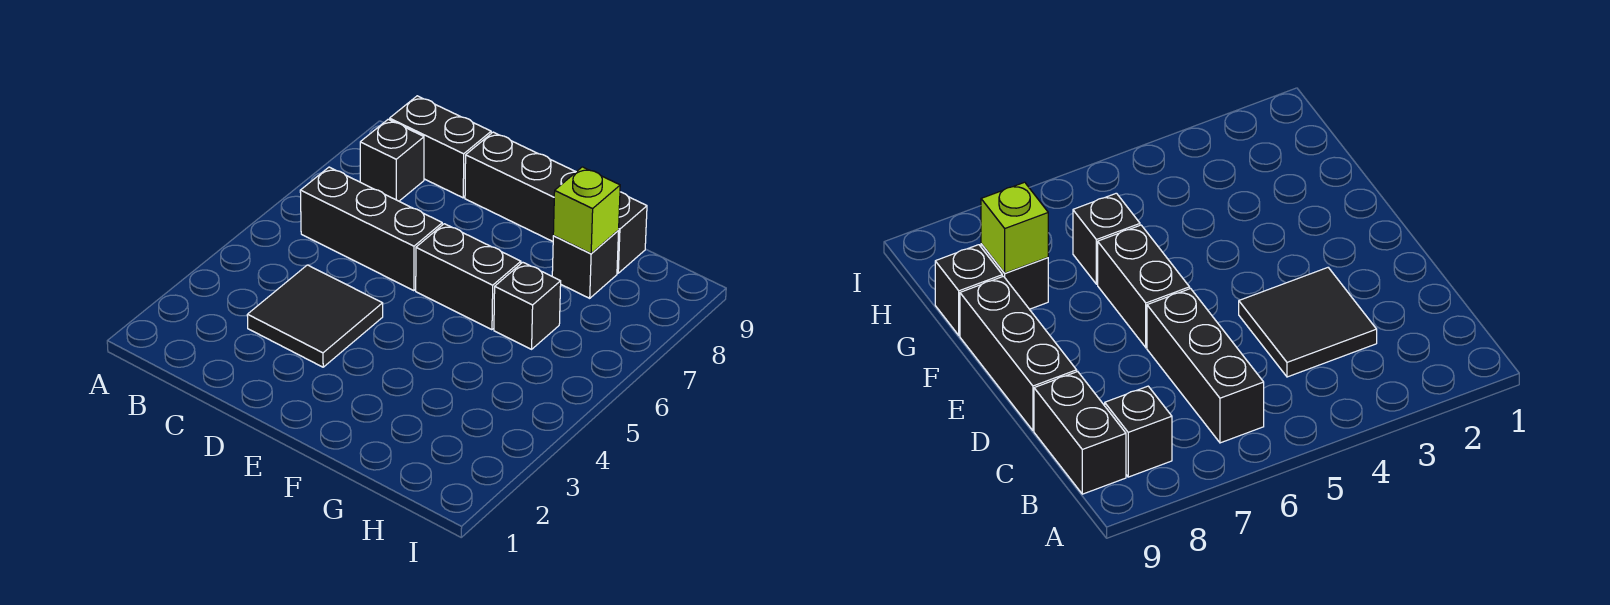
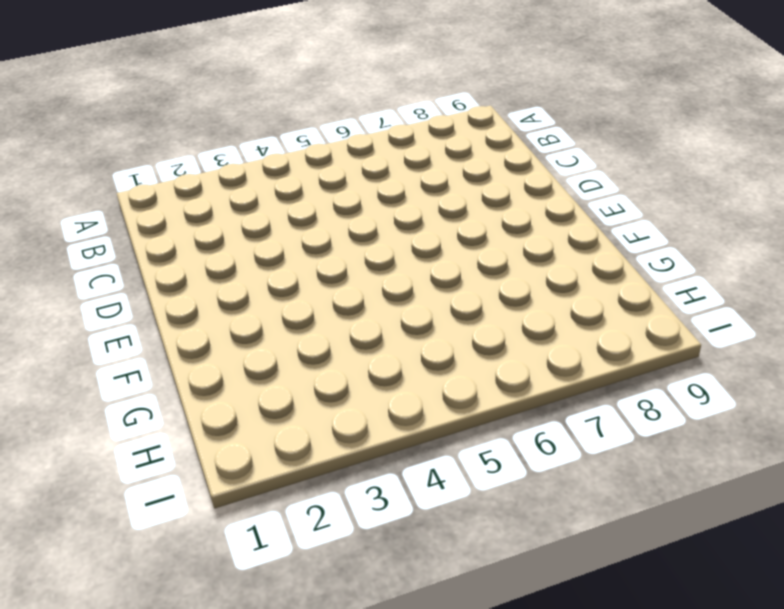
none -> black brick B6:D6 level 1
none -> black brick B8 level 1

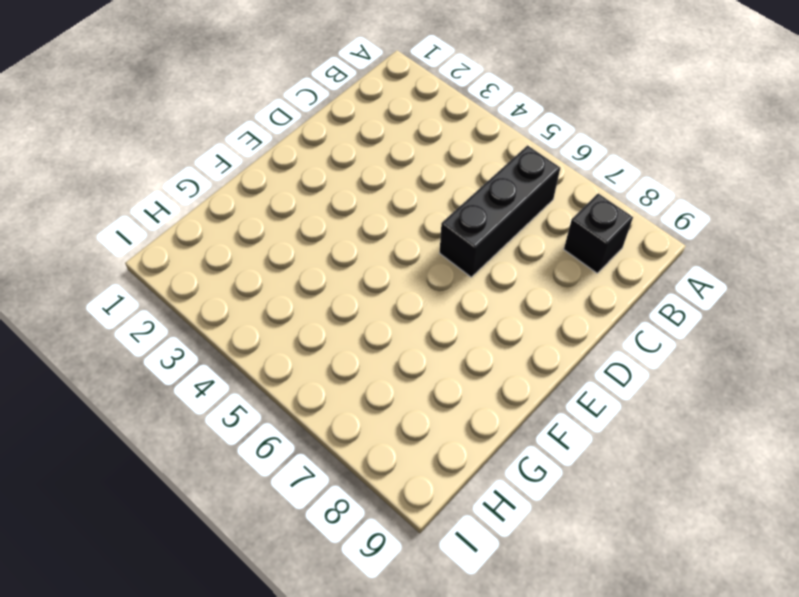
none -> black brick B9:C9 level 1
none -> black tile C3:D4 level 1

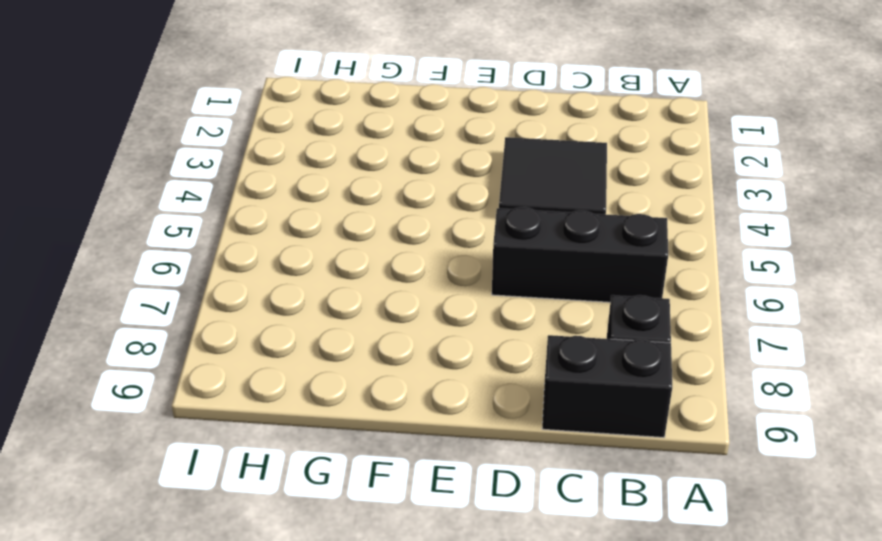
none -> black brick D9:F9 level 1
none -> black brick E6:F6 level 1

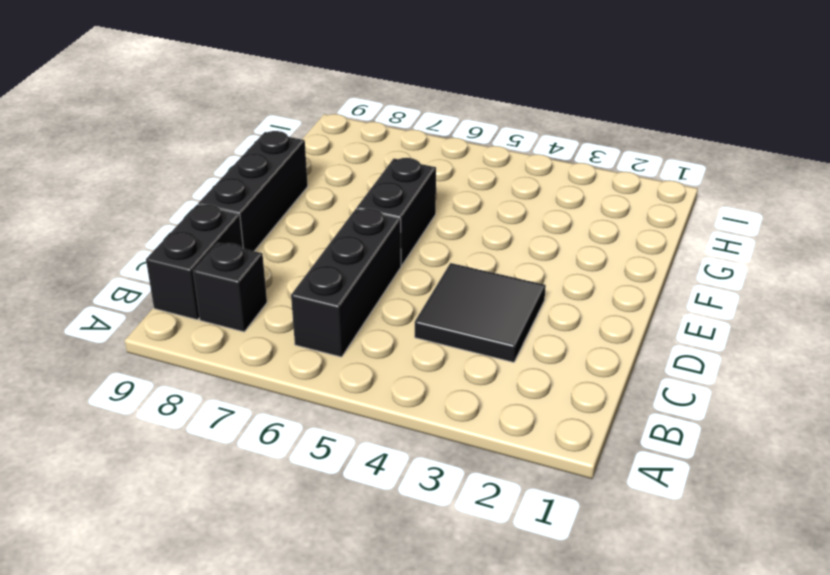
none -> black brick G6 level 1
none -> black brick G8 level 1

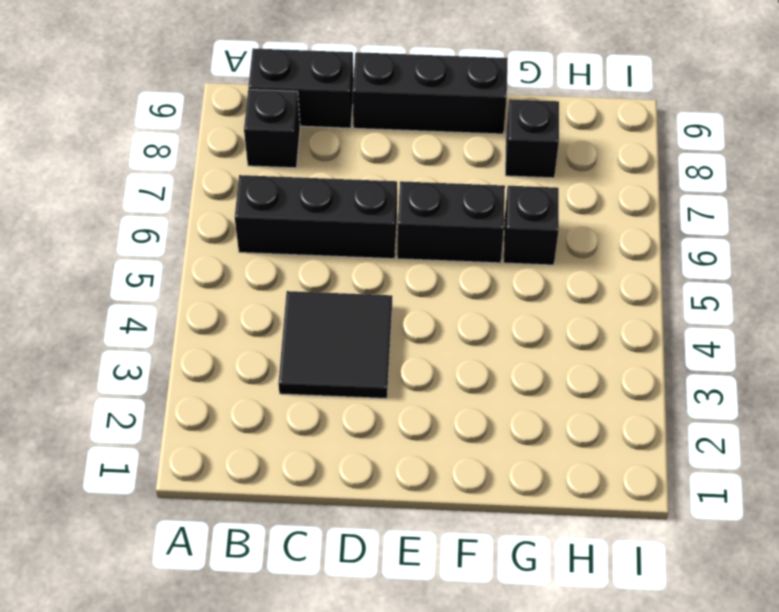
none -> black brick G9 level 1
none -> lime brick G8 level 2

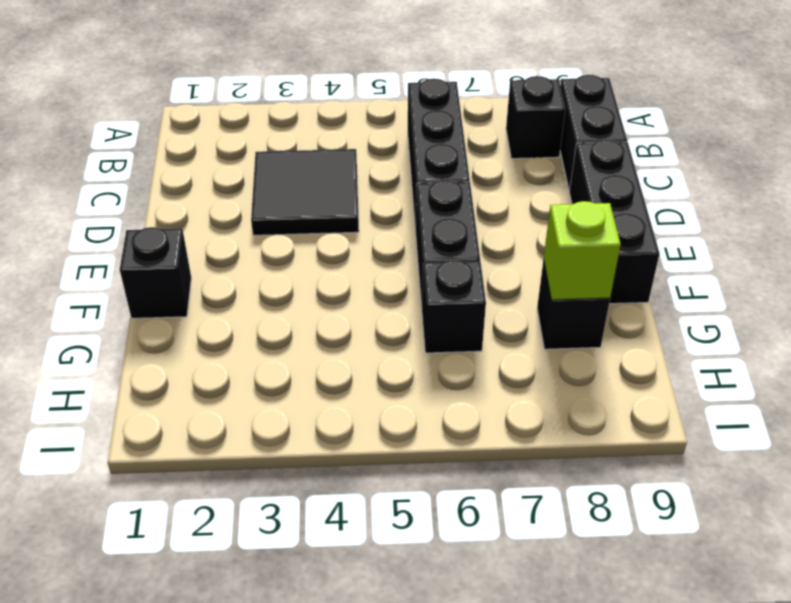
black brick F1 level 1 -> black brick G9 level 1

